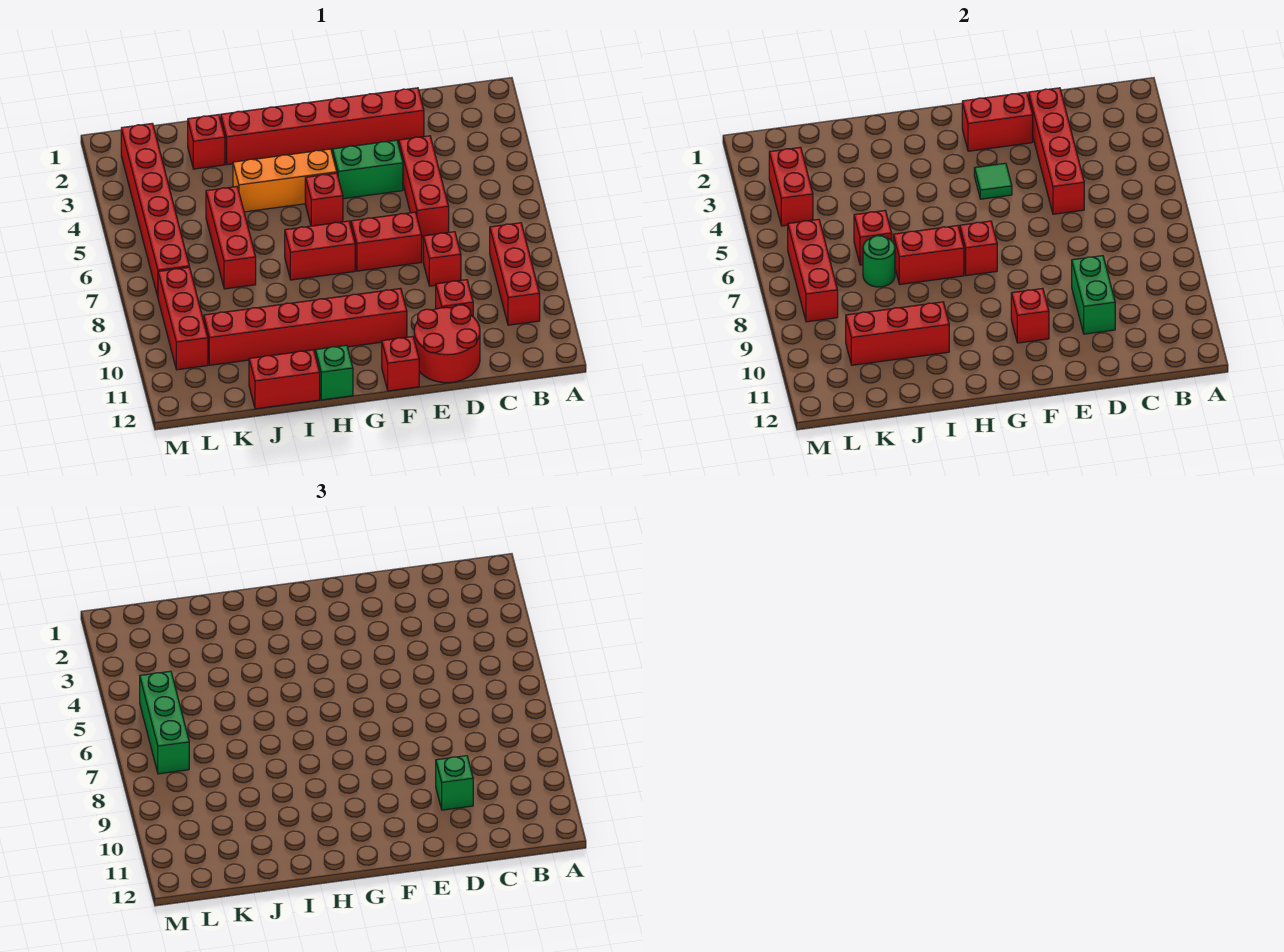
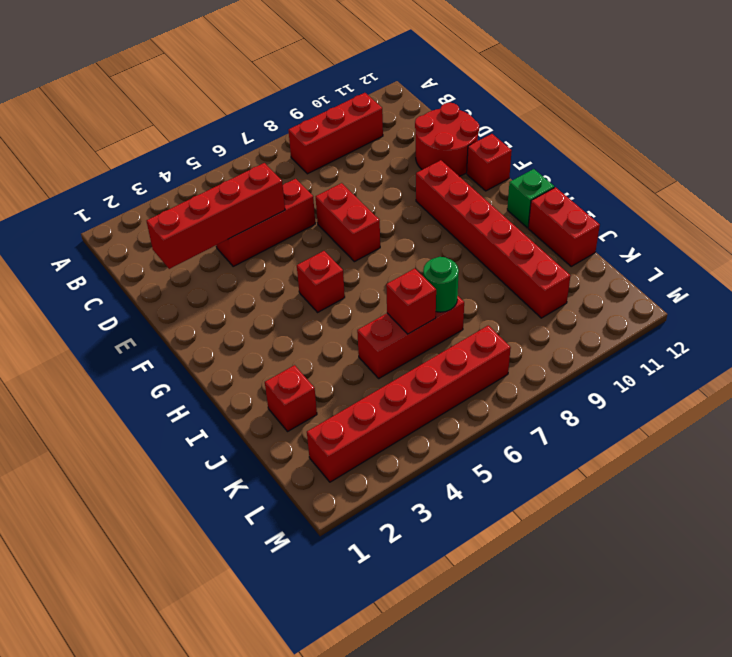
none -> red brick D2:I2 level 1
none -> red brick D8 level 1
none -> red brick D10 level 1
none -> green brick E4:F4 level 1

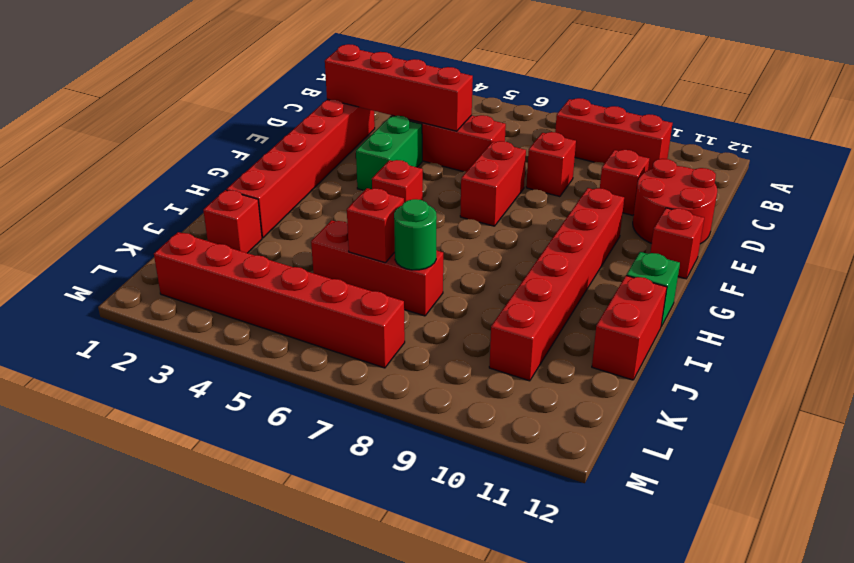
none -> orange brick G4:I4 level 1
none -> red brick G7:H7 level 1
none -> red brick L8:L10 level 1
none -> green brick D9:D10 level 2

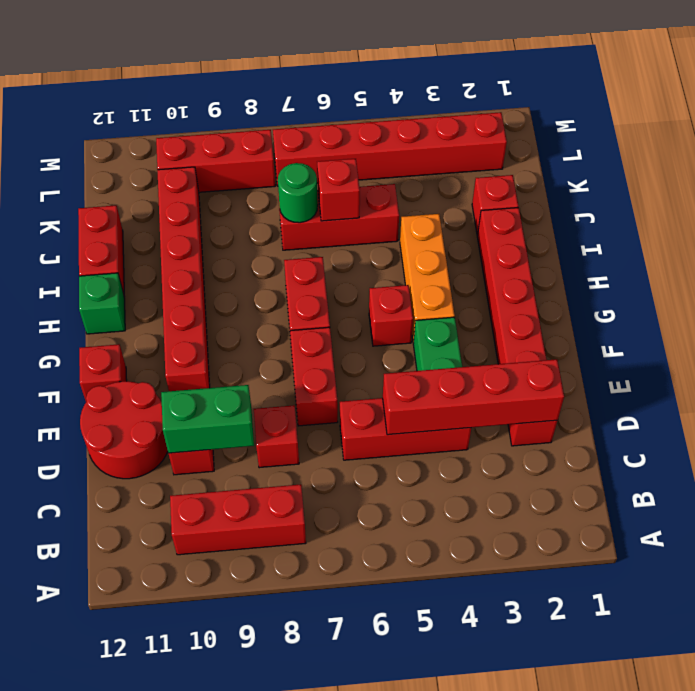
none -> red brick E2:F2 level 2
none -> green tile F4 level 2
none -> red brick F10 level 2
none -> red brick G7 level 2

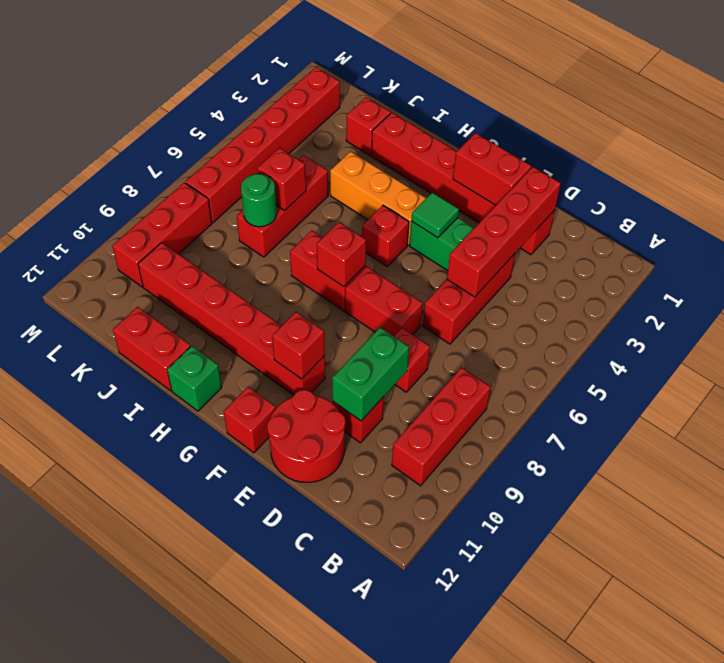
none -> red brick H7:I7 level 2
none -> red brick I10:K10 level 2
none -> red brick L3:L4 level 2
none -> red brick L6:L8 level 2

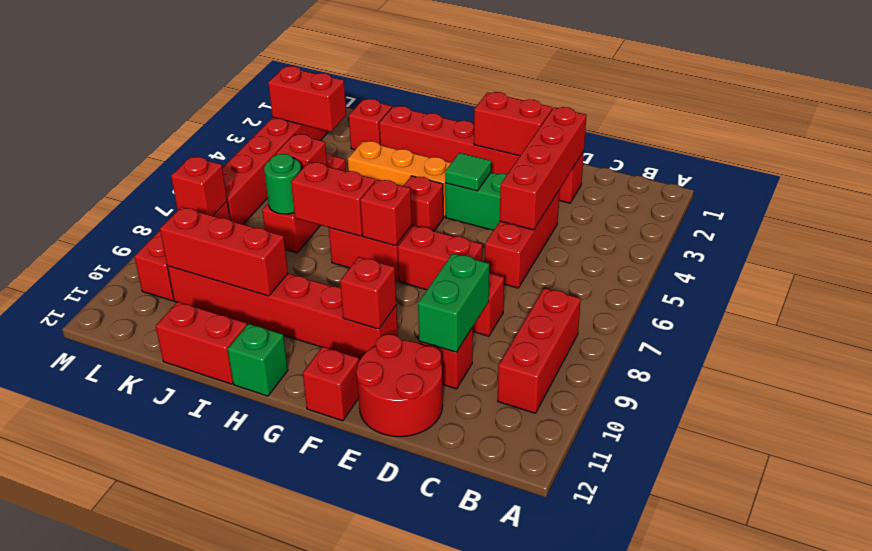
red brick K3:L3 level 2 -> red brick L3:L4 level 2
red brick L8 level 2 -> red brick L6:L8 level 2
none -> green brick D10 level 3
none -> green brick L5:L7 level 3

